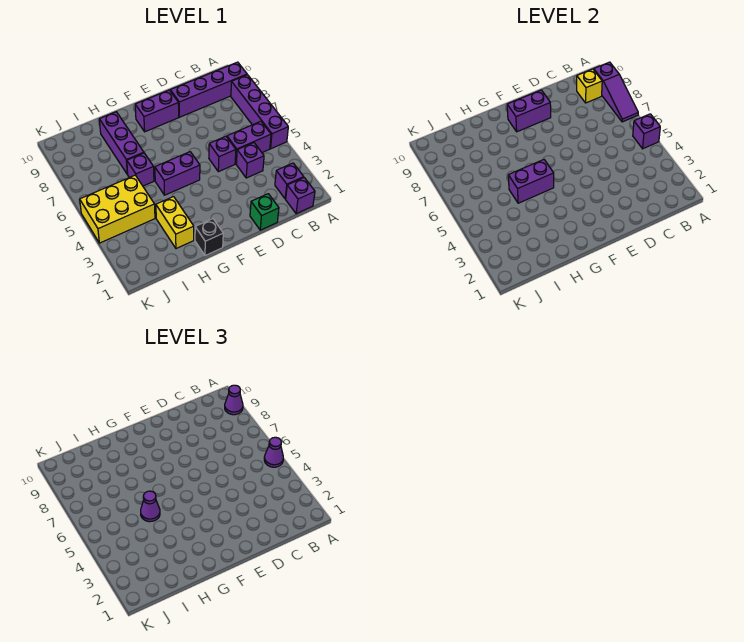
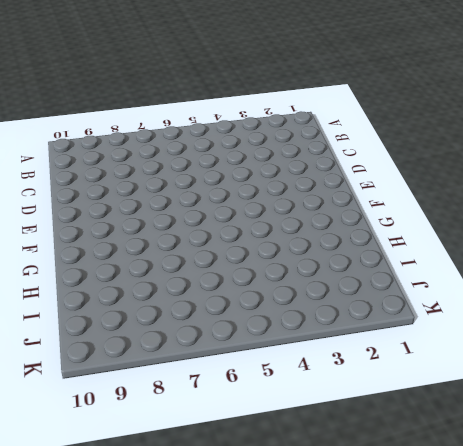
none -> purple brick A5:A8 level 1
none -> purple brick A9:D9 level 1
none -> purple brick B1 level 1

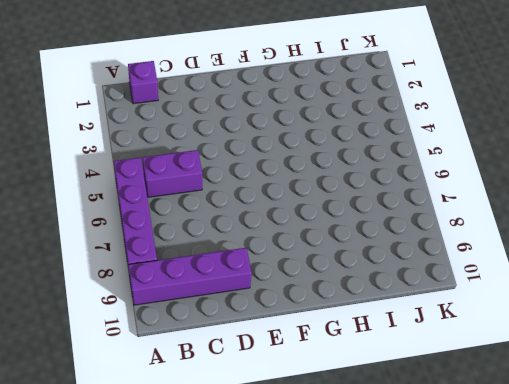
none -> purple brick B2 level 1
none -> purple brick C4 level 1
none -> green brick D1 level 1

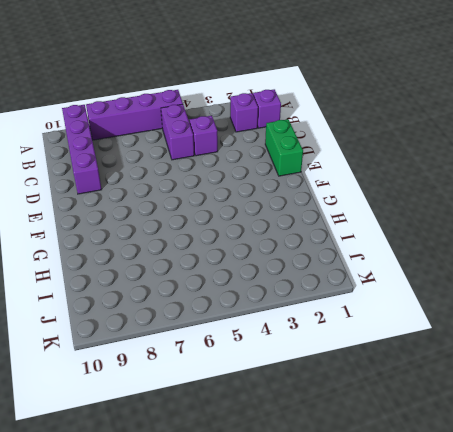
green brick D1:E1 level 1 -> green brick D1 level 1
none -> purple brick D5 level 1
none -> purple brick E9:F9 level 1
none -> purple brick F5:G5 level 1

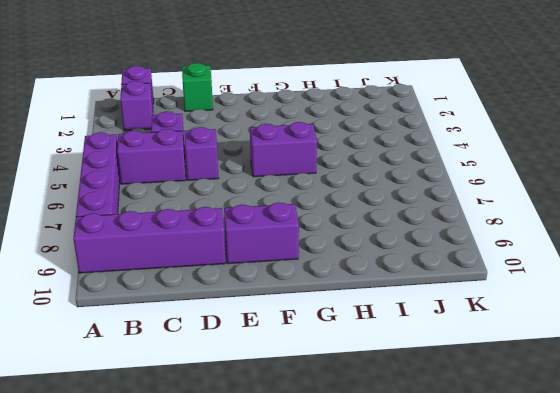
none -> black brick G1 level 1
none -> yellow brick H2:H3 level 1
none -> purple brick H6 level 1

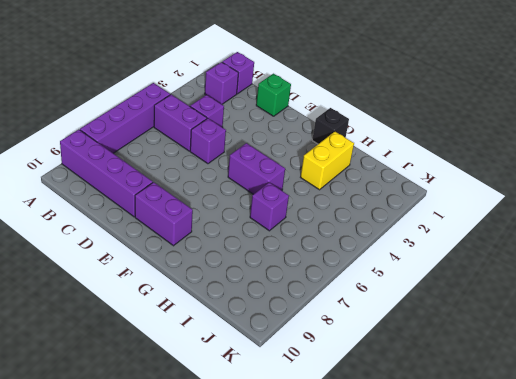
none -> purple brick H7:H9 level 1
none -> yellow brick I4:K5 level 1
none -> purple brick A5 level 2

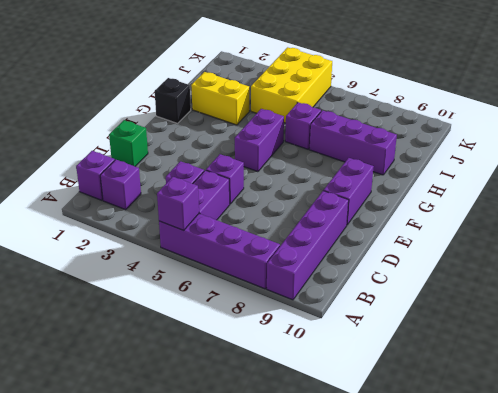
none -> purple slope A7:A9 level 2 top 9
none -> yellow brick B9 level 2
none -> purple brick E9:F9 level 2

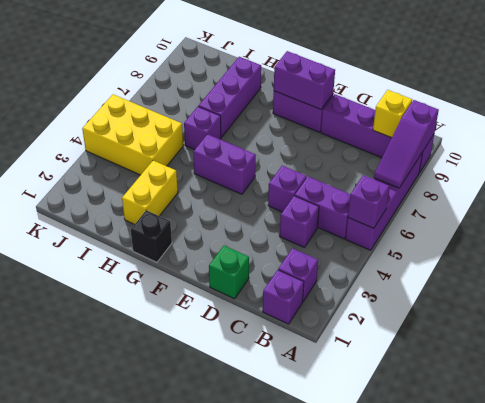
none -> purple brick G5:H5 level 2
none -> purple cone A5 level 3
none -> purple cone A9 level 3

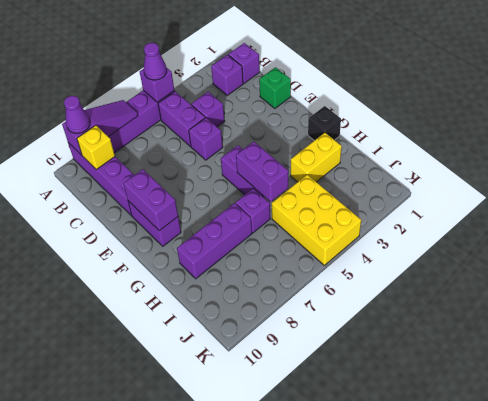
none -> purple cone H5 level 3

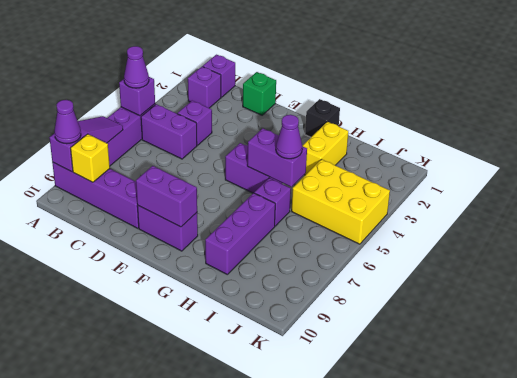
none -> purple brick D5 level 1

